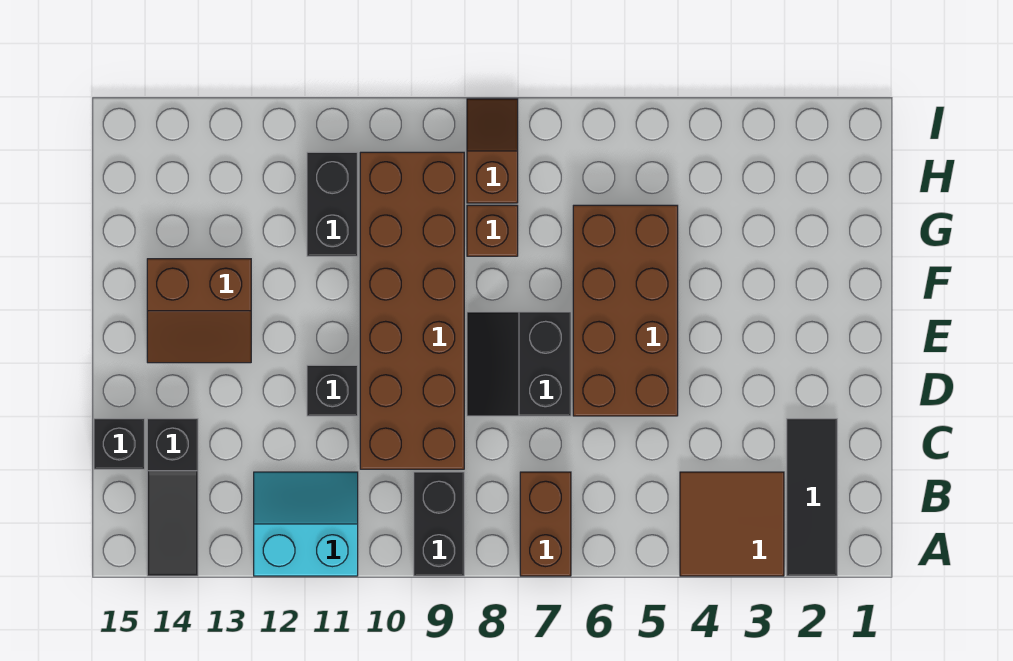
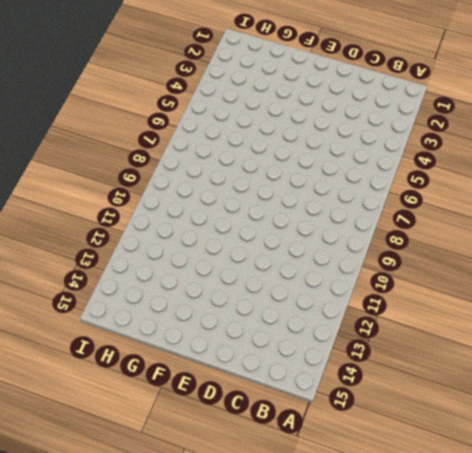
none -> black tile A2:C2 level 1
none -> brown tile A3:B4 level 1
none -> brown brick A7:B7 level 1

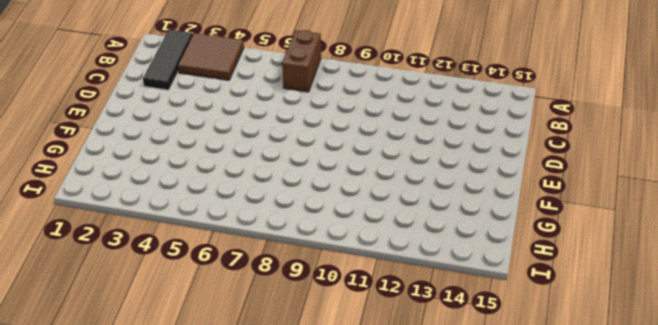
none -> black brick A9:B9 level 1
none -> cyan slope A11:B12 level 1 top A
none -> black slope A14:C14 level 1 top C

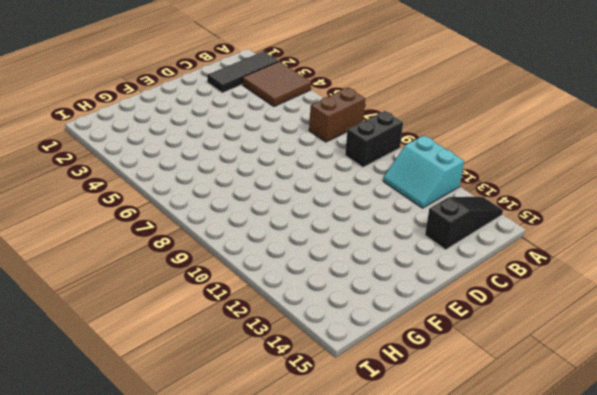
none -> brown brick C9:H10 level 1
none -> black brick C15 level 1
none -> brown brick D5:G6 level 1

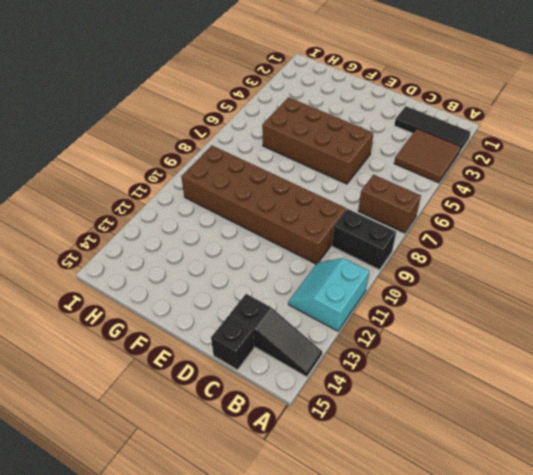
none -> black slope D7:E8 level 1 top 7
none -> black brick D11 level 1
none -> brown slope E13:F14 level 1 top F

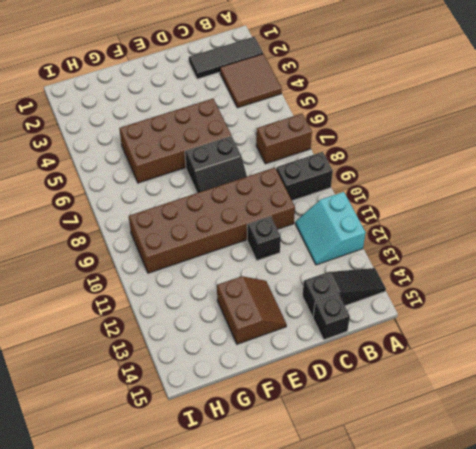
none -> brown brick G8 level 1
none -> black brick G11:H11 level 1
none -> brown slope H8:I8 level 1 top H

